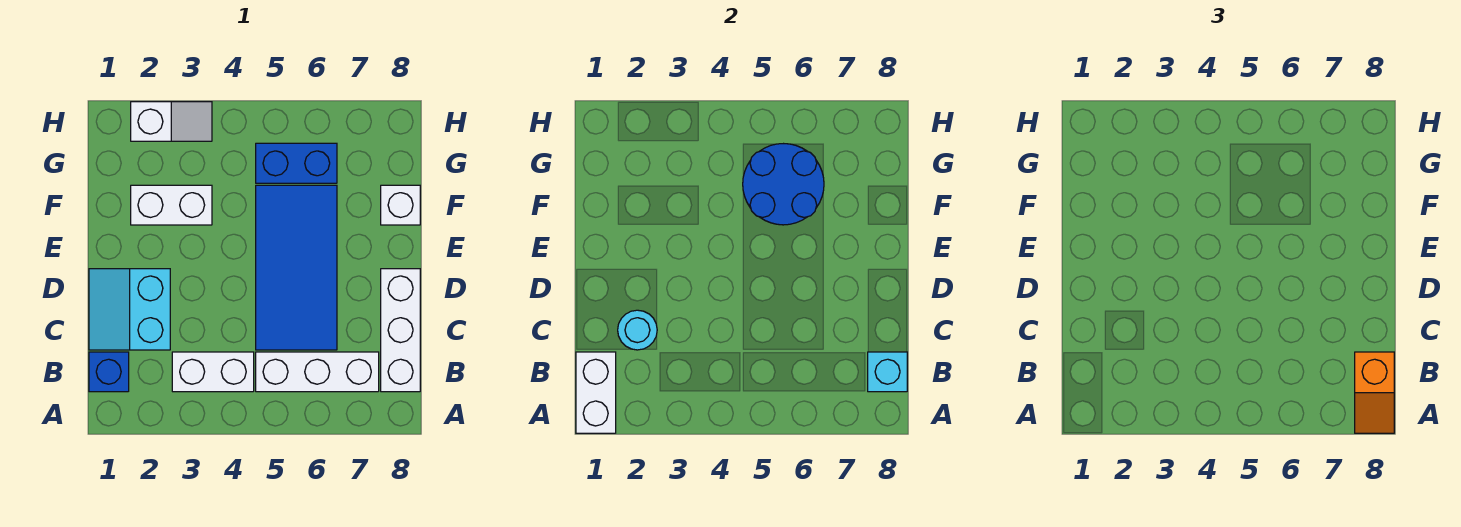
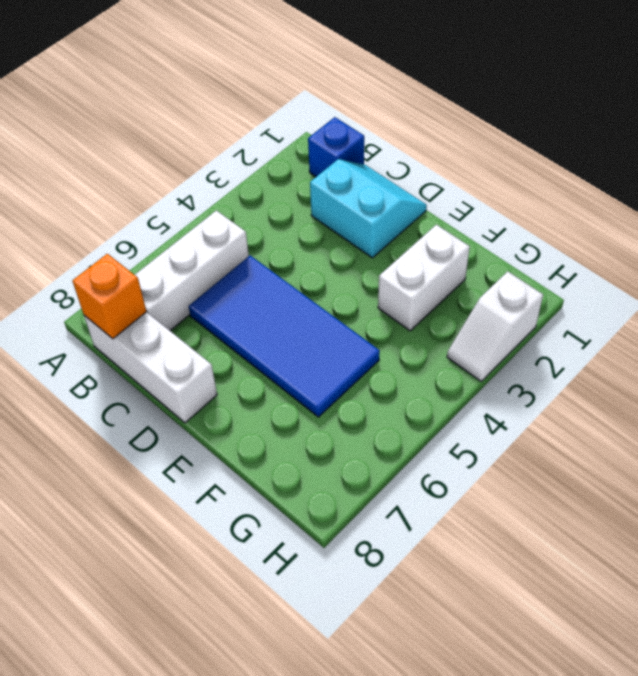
orange brick B8 level 2 -> cyan brick B8 level 2
none -> white brick B3:B4 level 1
none -> white brick F8 level 1
none -> blue brick G5:G6 level 1

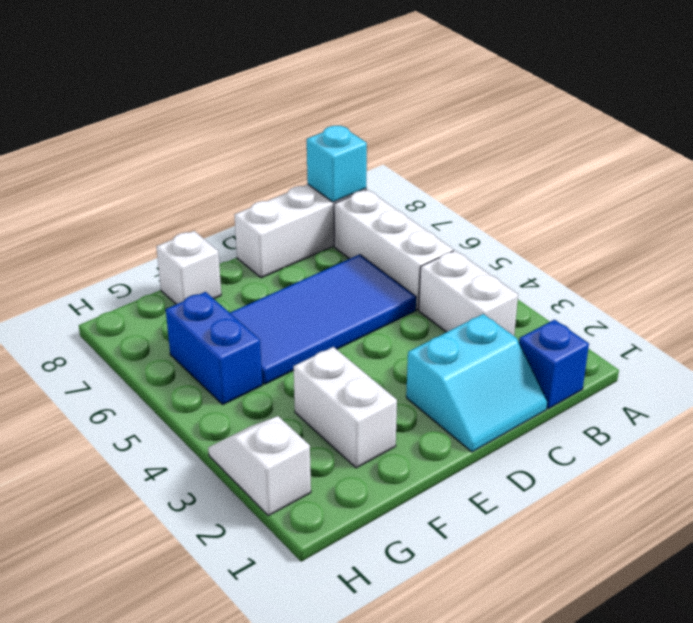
none -> white brick A1:B1 level 2
none -> cyan round brick C2 level 2
none -> blue round brick F5:G6 level 2

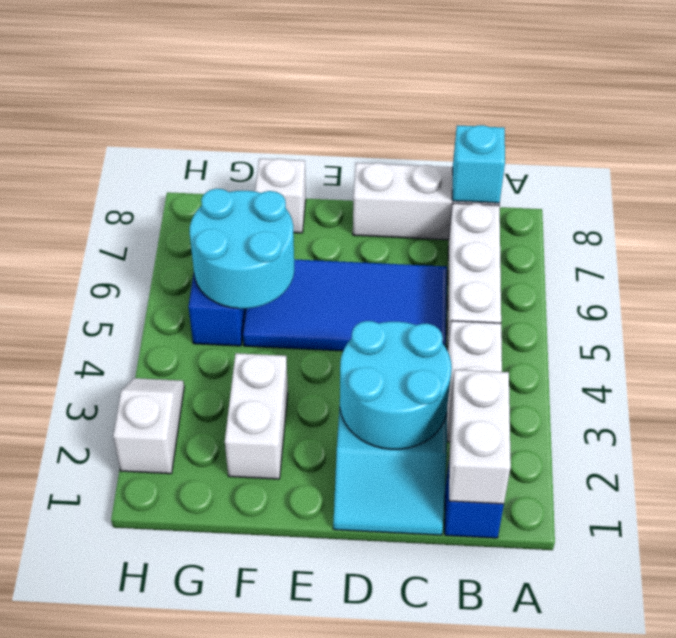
white brick B1:B2 level 2 -> white brick A1:B1 level 2
cyan round brick C2:D3 level 2 -> cyan round brick C2 level 2
cyan round brick F5:G6 level 2 -> blue round brick F5:G6 level 2
none -> orange slope A8:B8 level 3 top B

